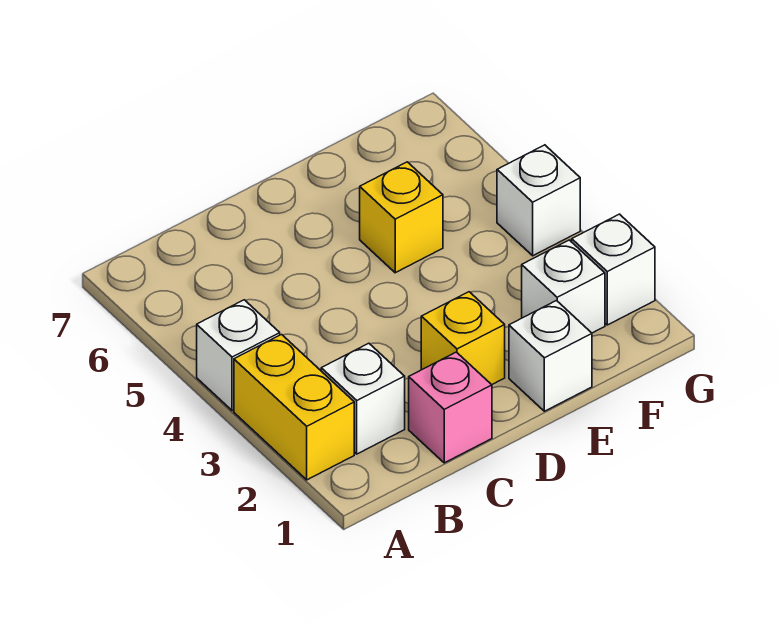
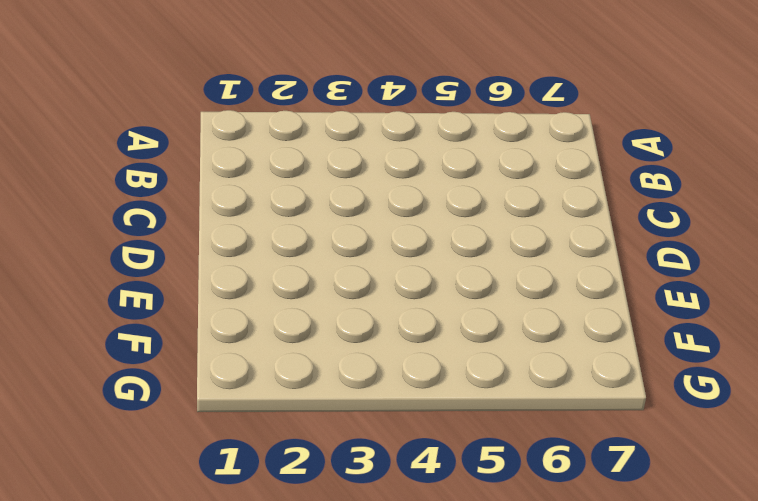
none -> yellow brick A2:A3 level 1
none -> white brick A4 level 1

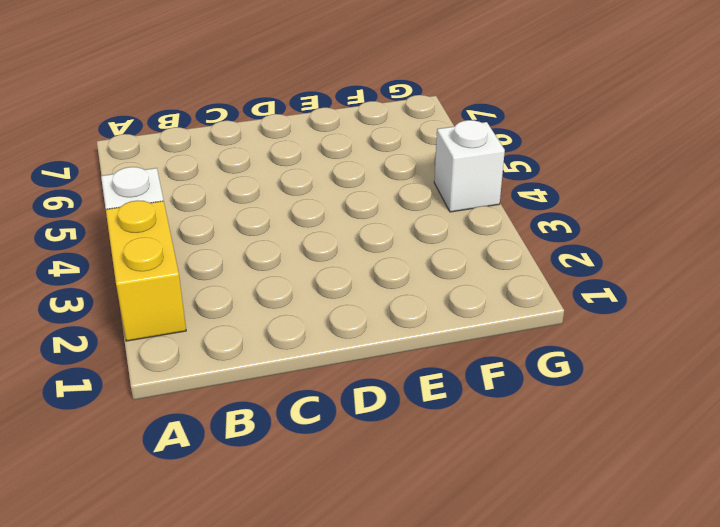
none -> white brick B2 level 1
none -> pink brick C1 level 1

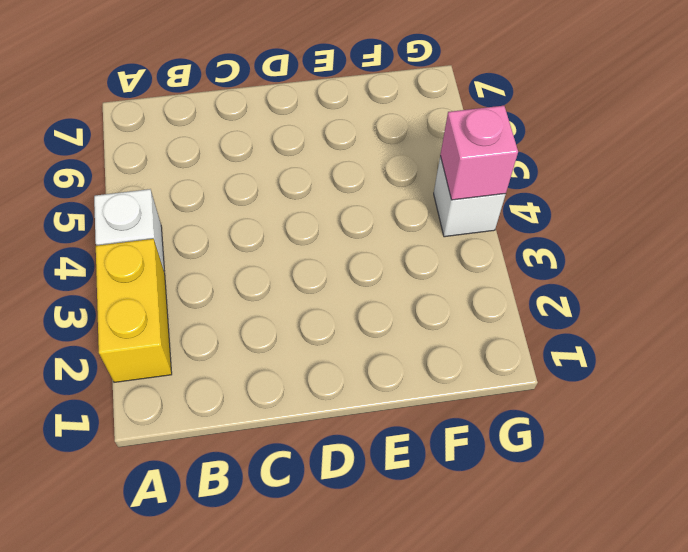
pink brick G4 level 2 -> pink brick C1 level 1
none -> white brick B2 level 1
none -> yellow brick D2 level 1

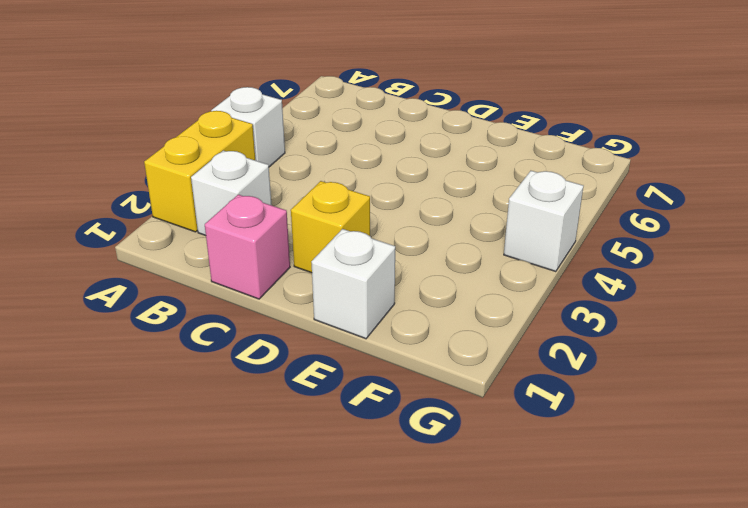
none -> yellow brick E5 level 1
none -> white brick F2 level 1

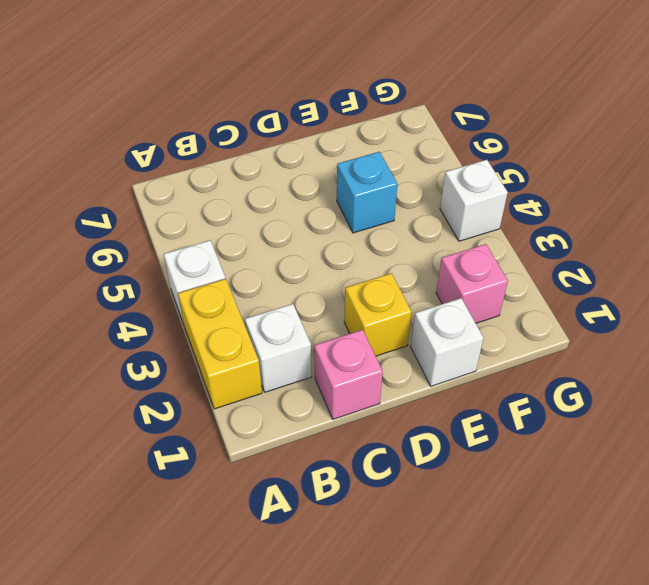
cyan brick E5 level 1 -> yellow brick E5 level 1
pink brick F2 level 1 -> white brick F2 level 1
none -> white brick G2 level 1

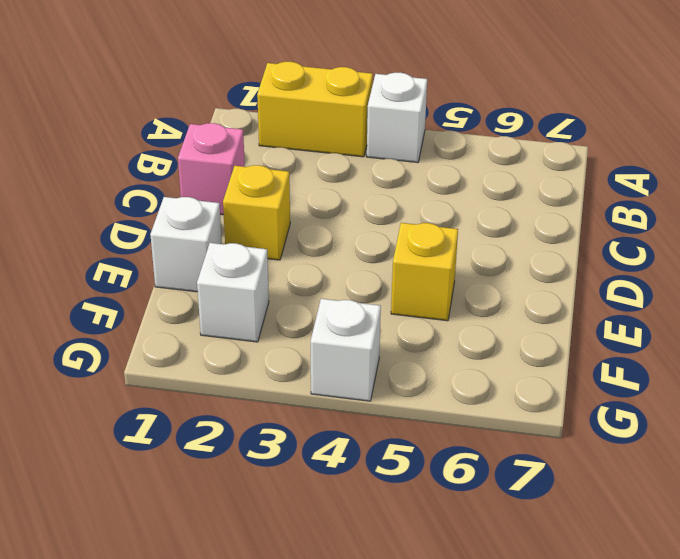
none -> white brick B2 level 1
none -> white brick G2 level 1

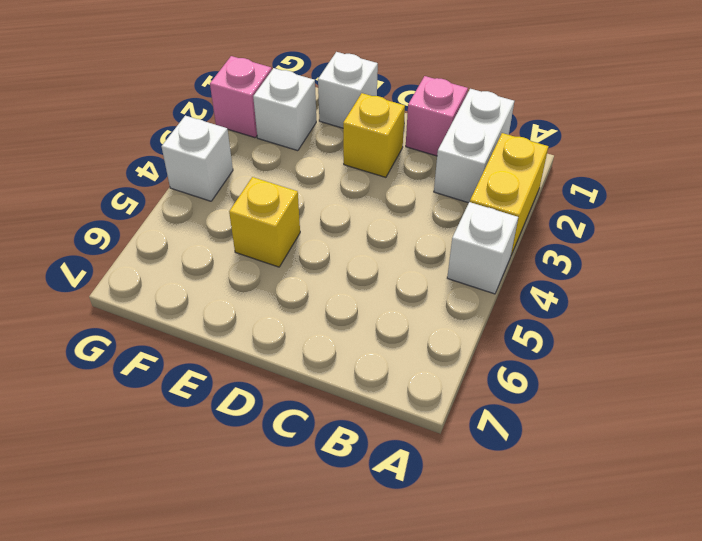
white brick B1:B2 level 1 -> white brick B2 level 1
pink brick G2 level 1 -> white brick G2 level 1

